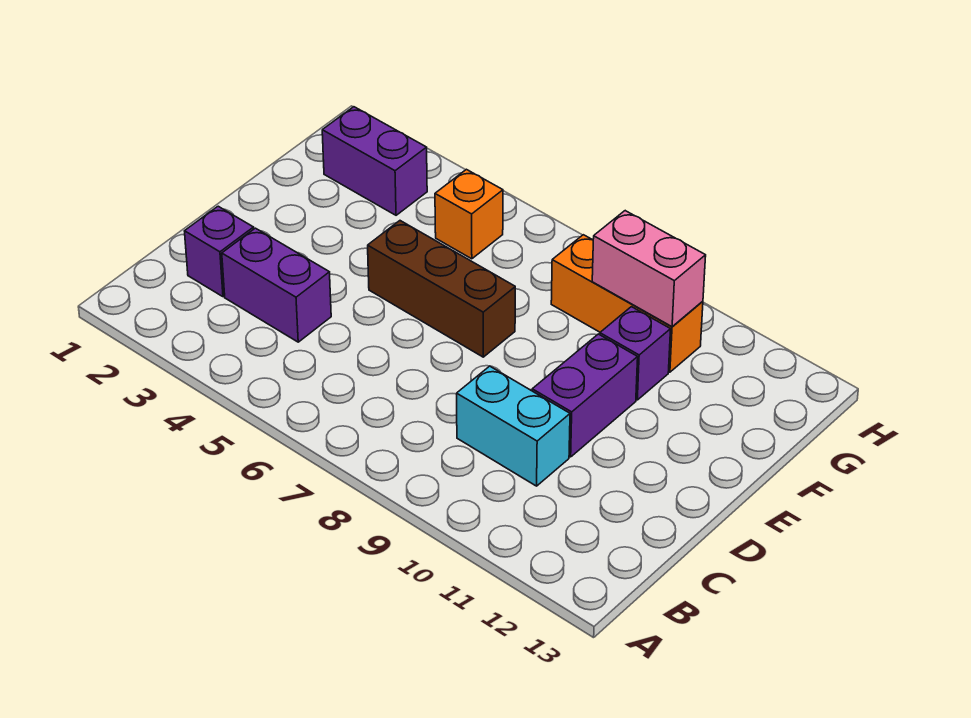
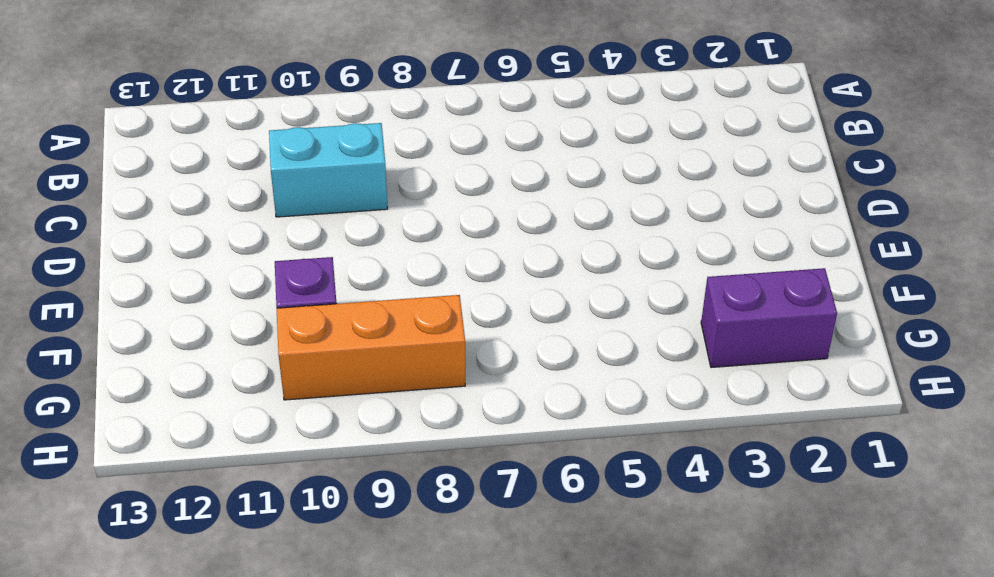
none -> purple brick C2 level 1
none -> purple brick C3:C4 level 1

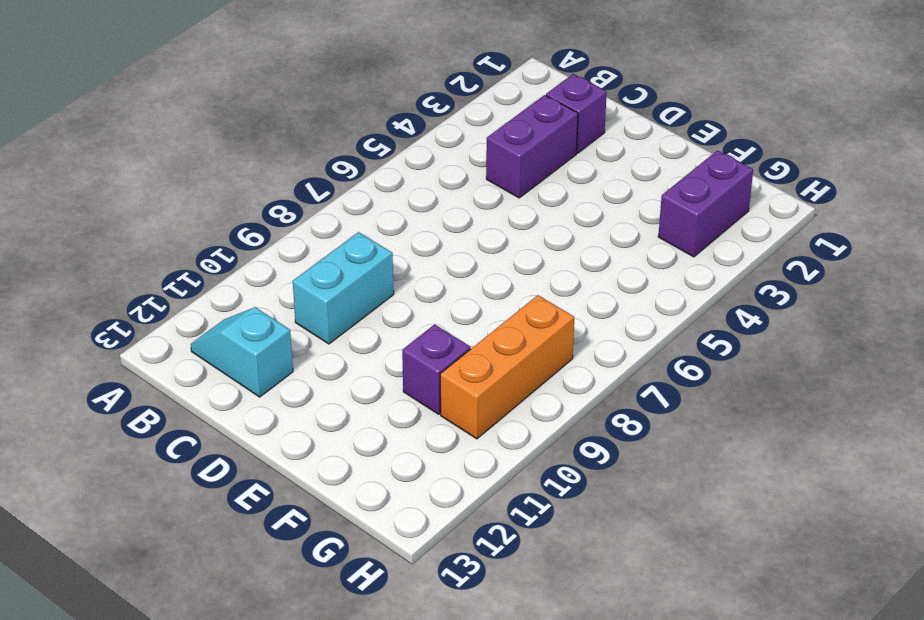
cyan slope B12:C12 level 1 top C -> none
none -> purple brick D10:E10 level 1
none -> brown brick E5:E7 level 1

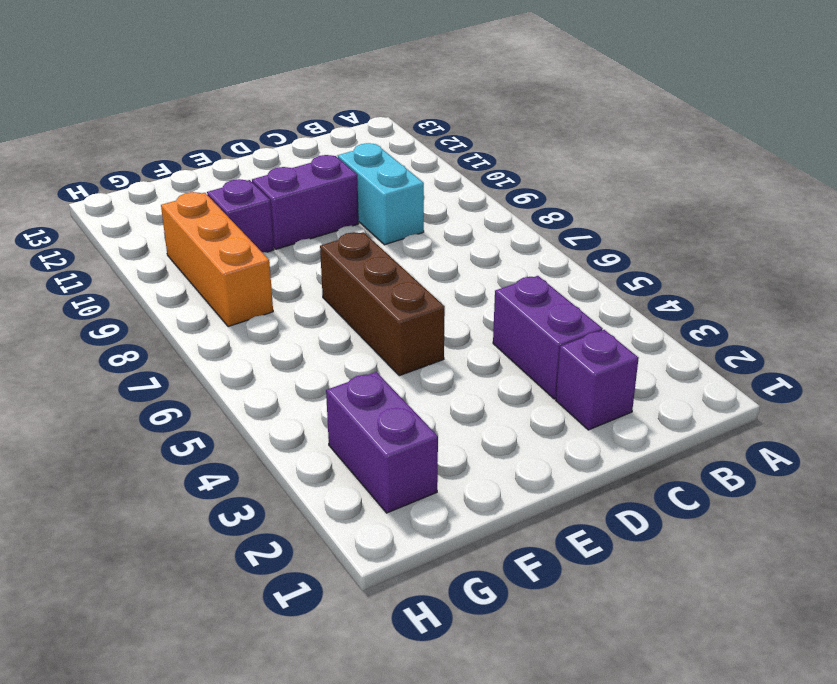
none -> orange brick G5 level 1
none -> pink brick G9:G10 level 2

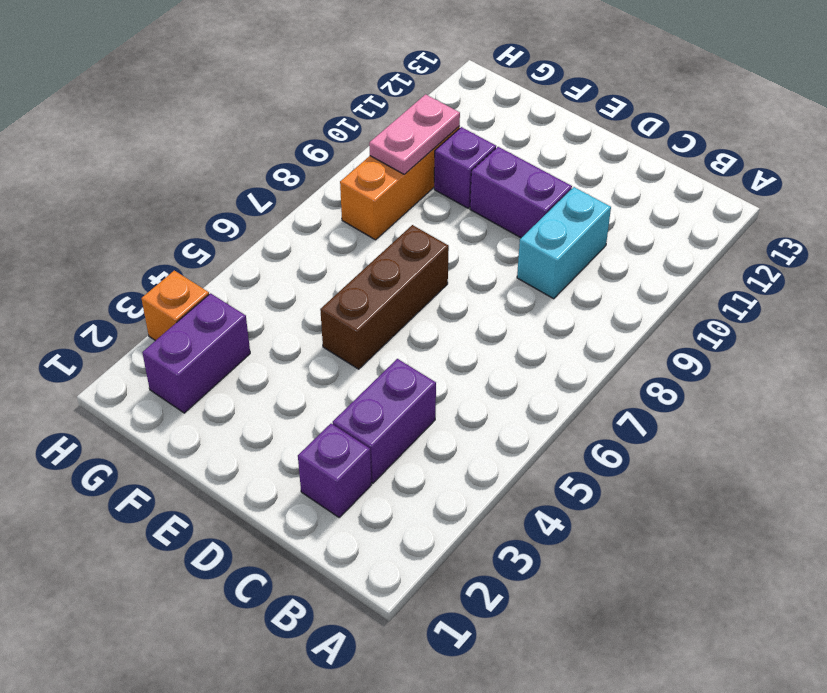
pink plate G9:G10 level 2 -> pink brick G9:G10 level 2
orange brick H3 level 1 -> orange brick G5 level 1

